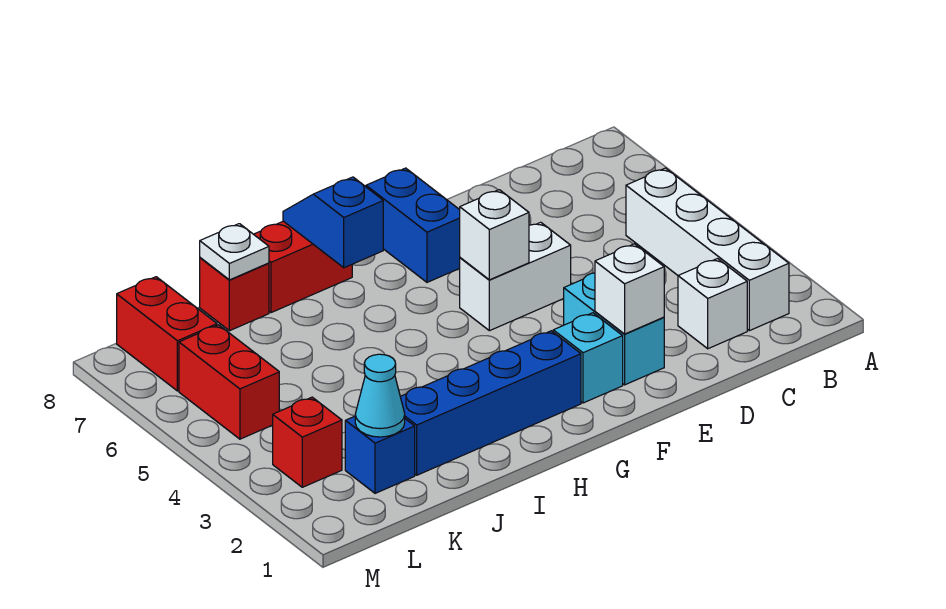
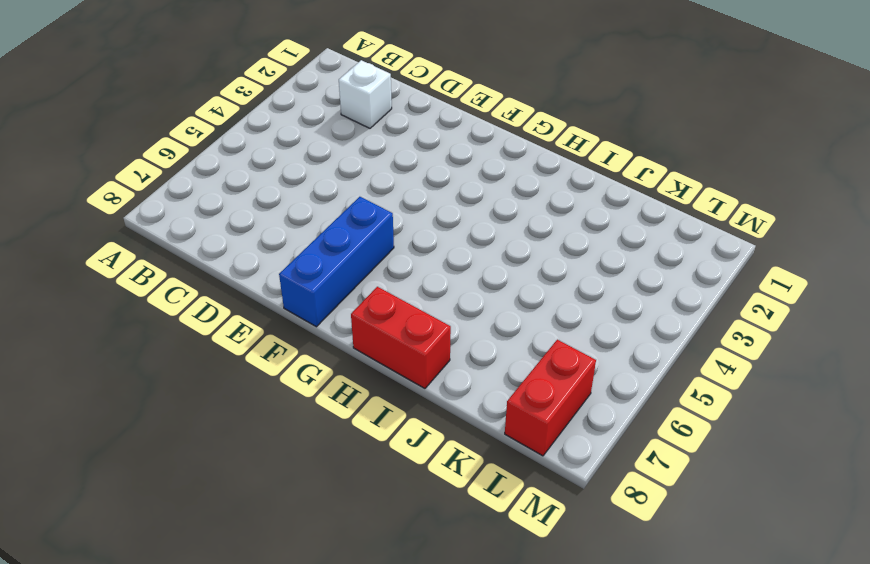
blue brick F6:F8 level 1 -> blue brick F7:F8 level 1
none -> white brick B2:B5 level 1
none -> cyan brick E2:E3 level 1
none -> white brick E5:F5 level 1

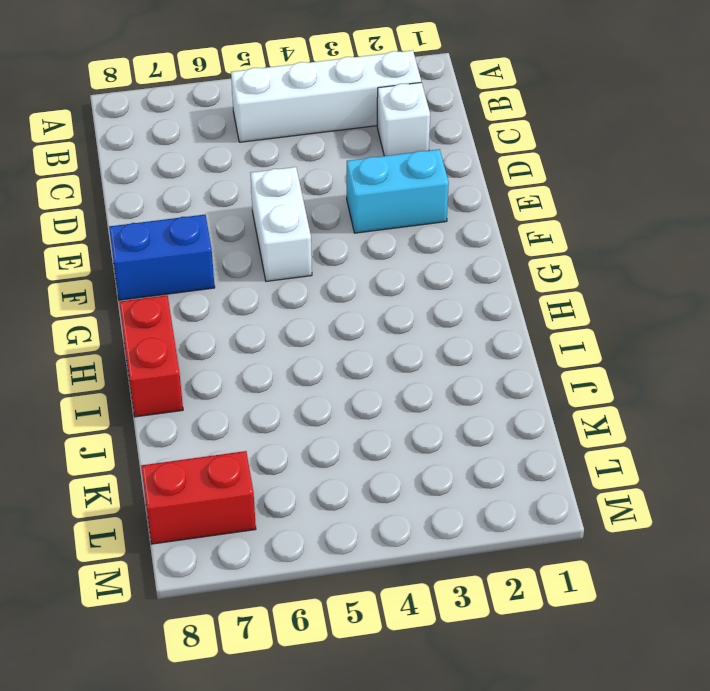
none -> cyan brick F2 level 1
none -> blue brick G2:J2 level 1
none -> red brick J8 level 1

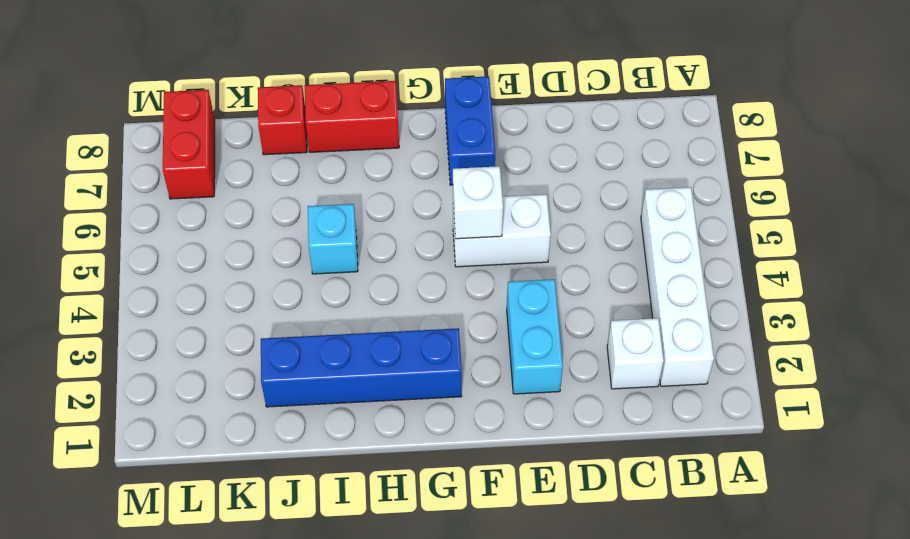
cyan brick I5 level 1 -> cyan brick F2 level 1
none -> blue brick K2 level 1
none -> red brick L3 level 1
none -> red brick L5:L6 level 1

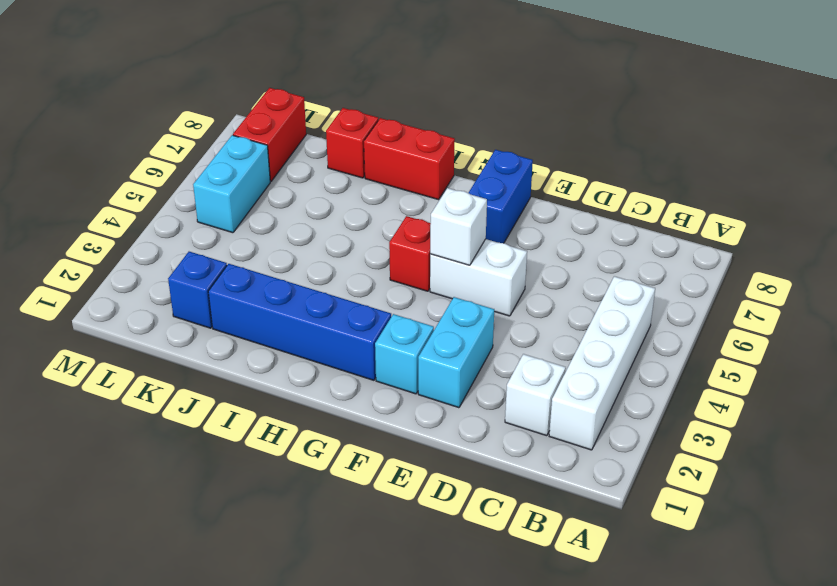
red brick G5 level 1 -> red brick L3 level 1
cyan brick L5:L6 level 1 -> red brick L5:L6 level 1
none -> white brick E2 level 2
none -> blue slope H7:H8 level 2 top 7
none -> white plate J8 level 2

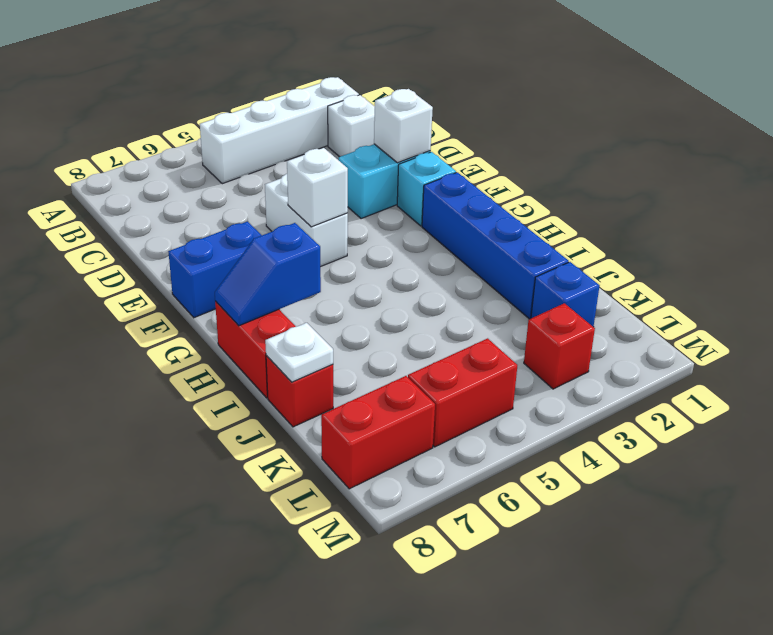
none -> cyan cone K2 level 2

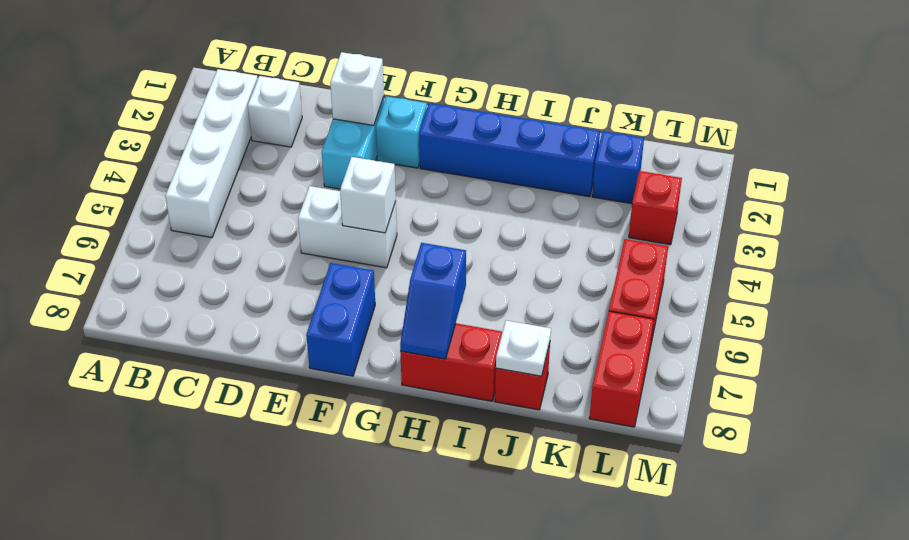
none -> cyan cone K2 level 2

